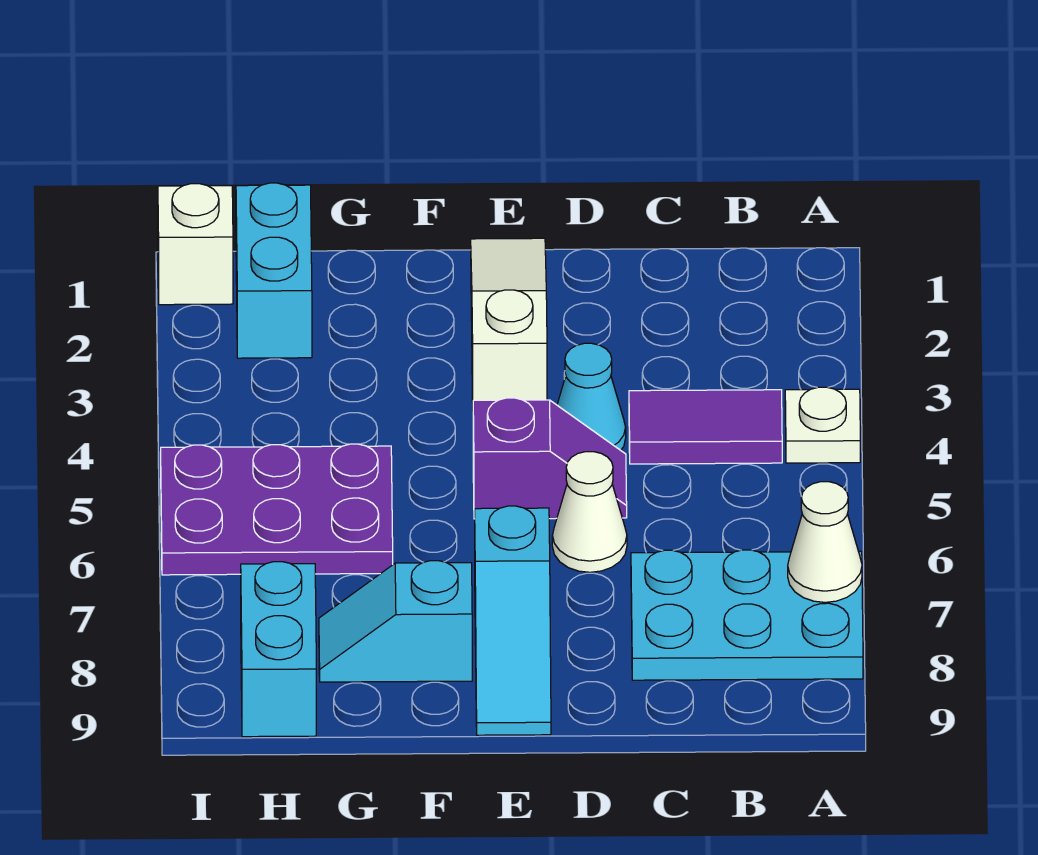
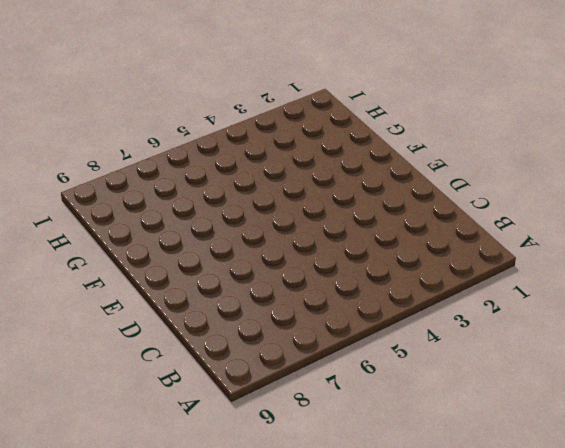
none -> white plate A4 level 1
none -> cyan plate A7:C8 level 1
none -> purple tile B4:C4 level 1

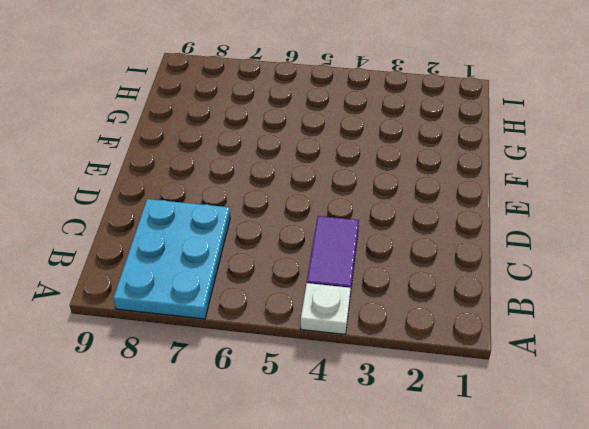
none -> cyan cone D4 level 1
none -> purple slope D5:E5 level 1 top E
none -> white cone D6 level 1

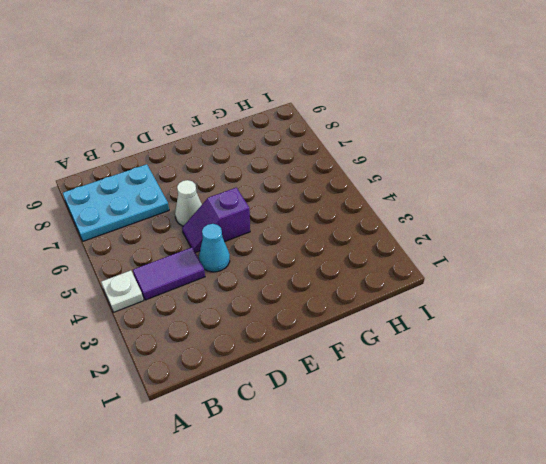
none -> white slope E1:E3 level 1 top 3
none -> cyan slope E7:E9 level 1 top 7
none -> cyan slope F8:G8 level 1 top F

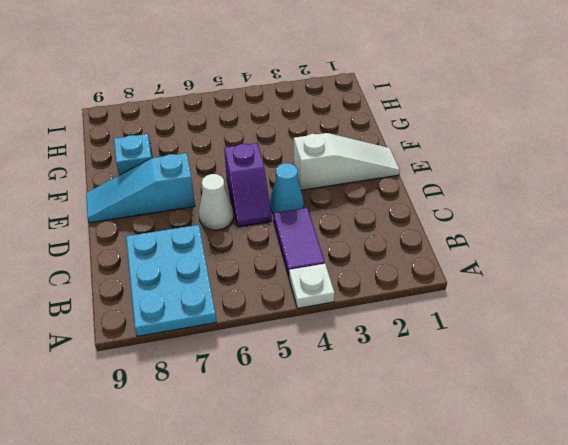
none -> purple plate G5:I6 level 1
none -> cyan brick H1:H2 level 1
none -> cyan brick H8:H9 level 1

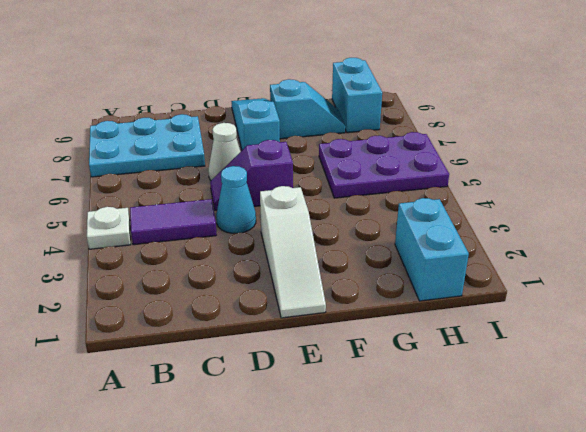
none -> white brick I1 level 1
none -> white cone A7 level 2

